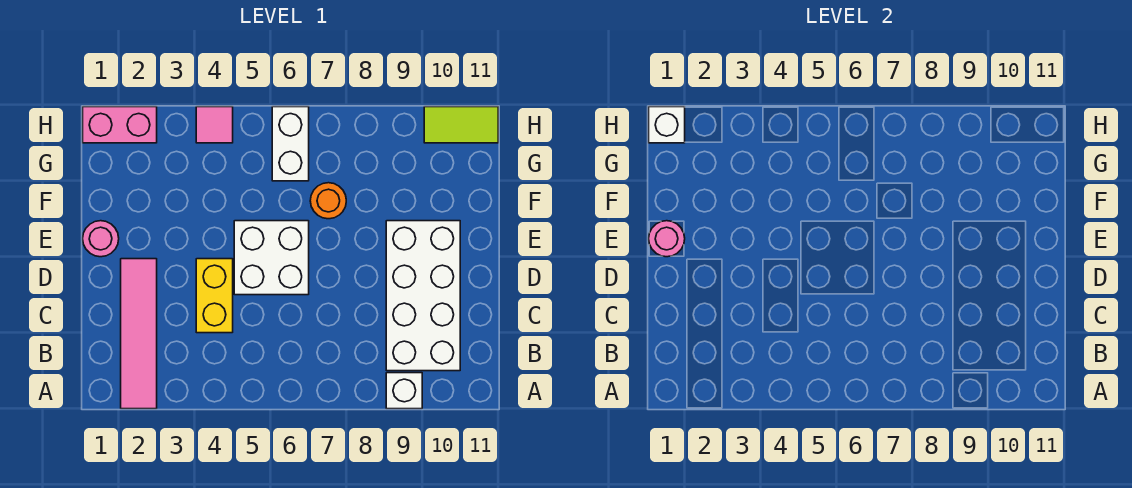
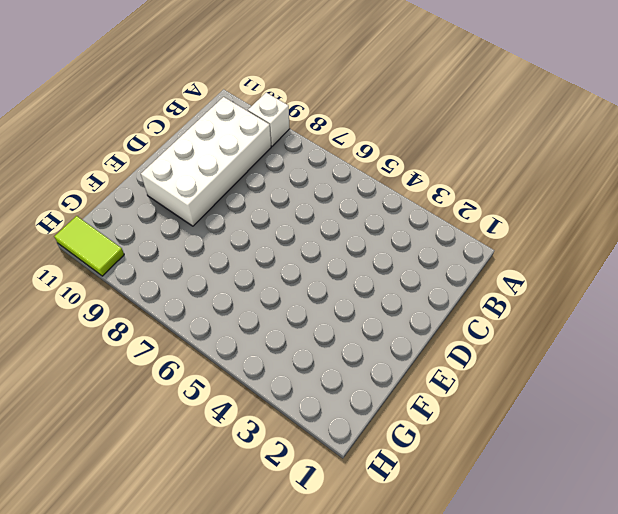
none -> pink tile A2:D2 level 1
none -> yellow brick C4:D4 level 1
none -> white brick D5:E6 level 1

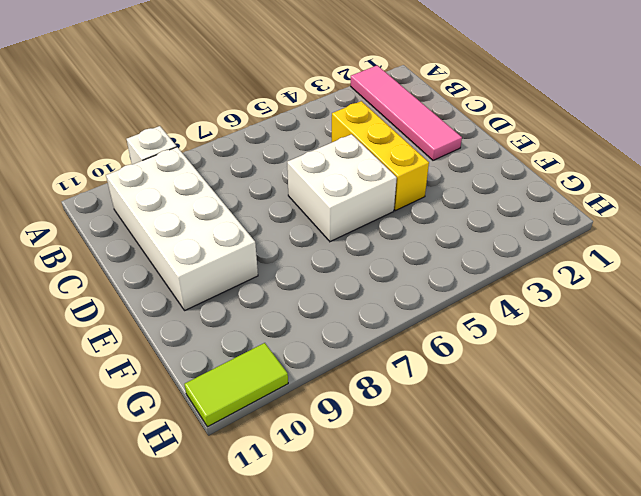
yellow brick C4:E4 level 1 -> yellow brick C4:D4 level 1
none -> pink round brick E1 level 1
none -> orange round brick F7 level 1
none -> white brick G6:H6 level 1

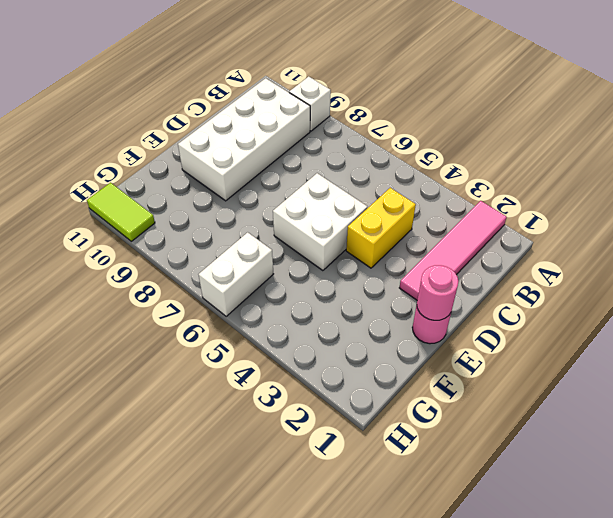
none -> orange round brick F7 level 1
none -> pink brick H1:H2 level 1
none -> pink tile H4 level 1

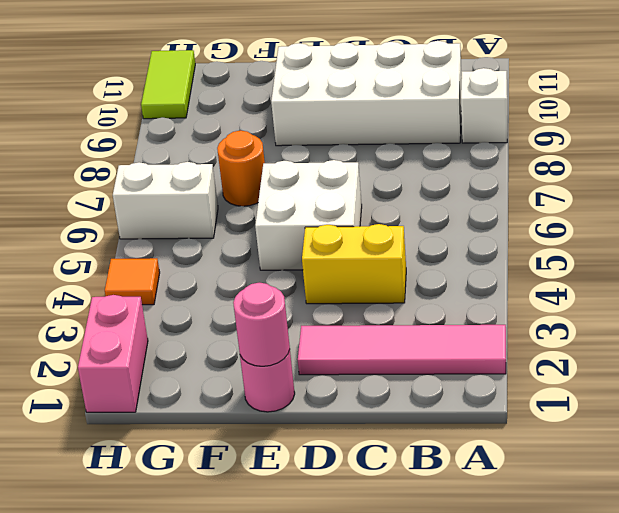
orange tile H4 level 1 -> pink tile H4 level 1
none -> white brick H1 level 2

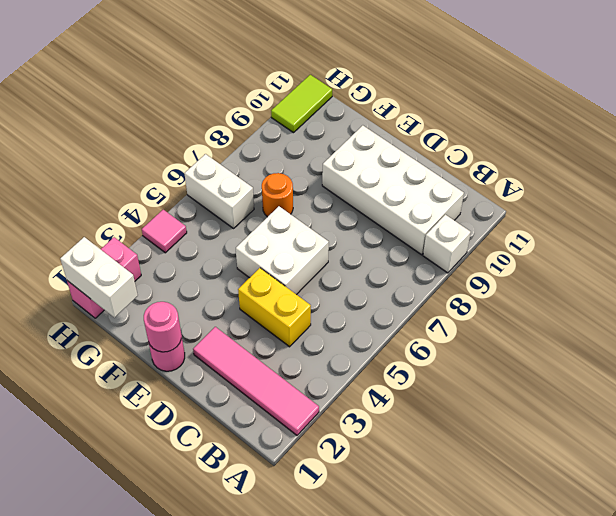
white brick G1:H1 level 2 -> white brick H1 level 2

